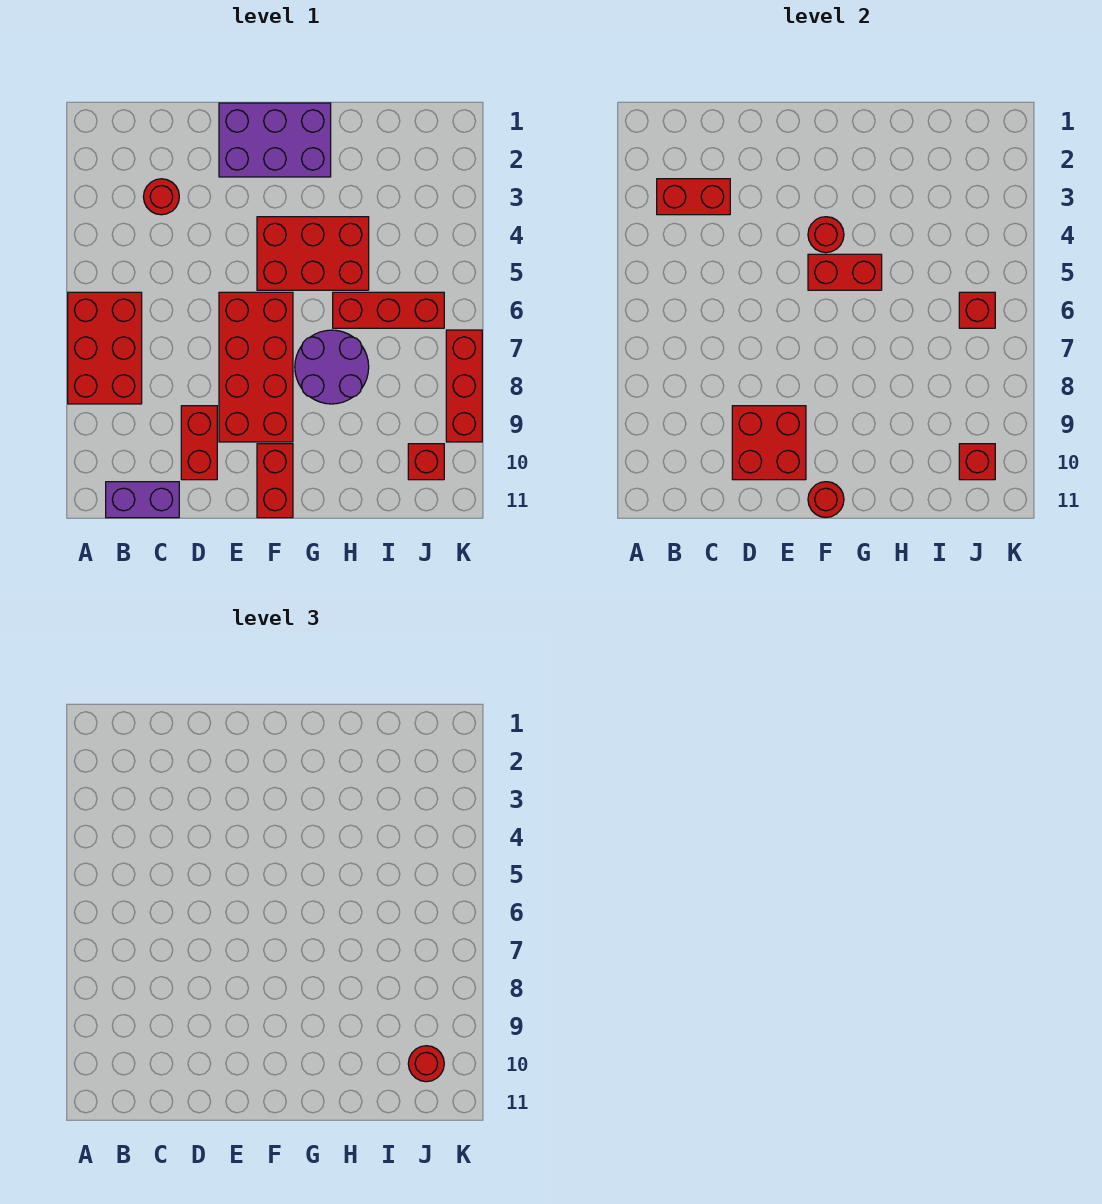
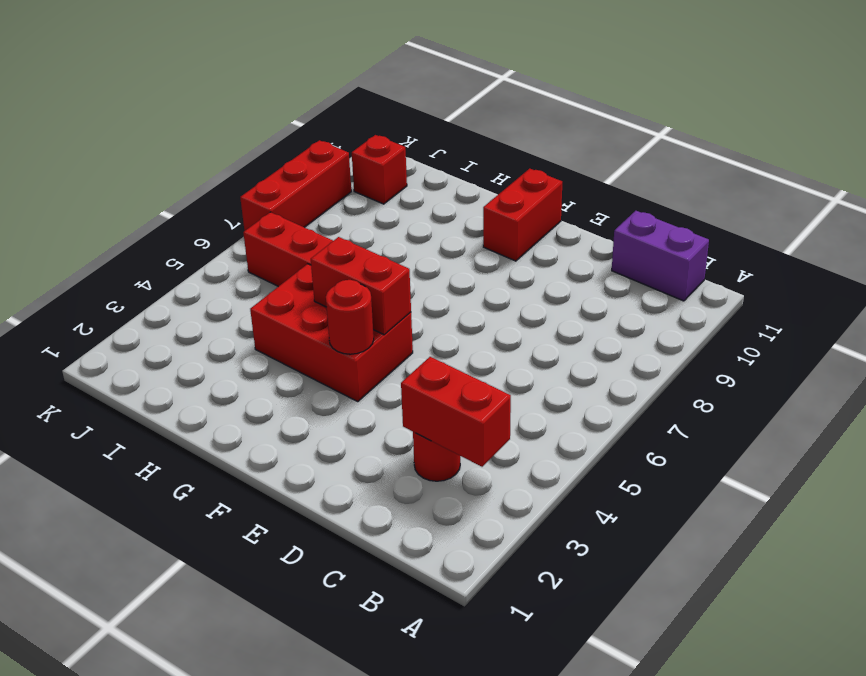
none -> red brick A6:B8 level 1
none -> red brick D9:D10 level 1
none -> purple brick E1:G2 level 1

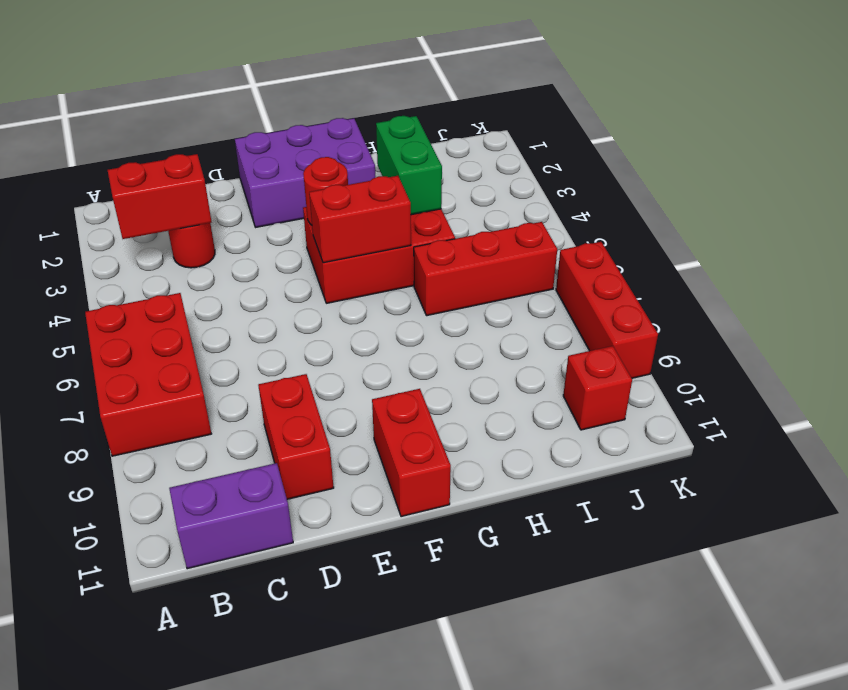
green brick H3:H4 level 2 -> none
none -> red brick E6:F9 level 1
none -> purple round brick G7:H8 level 1
none -> red brick D9:E10 level 2

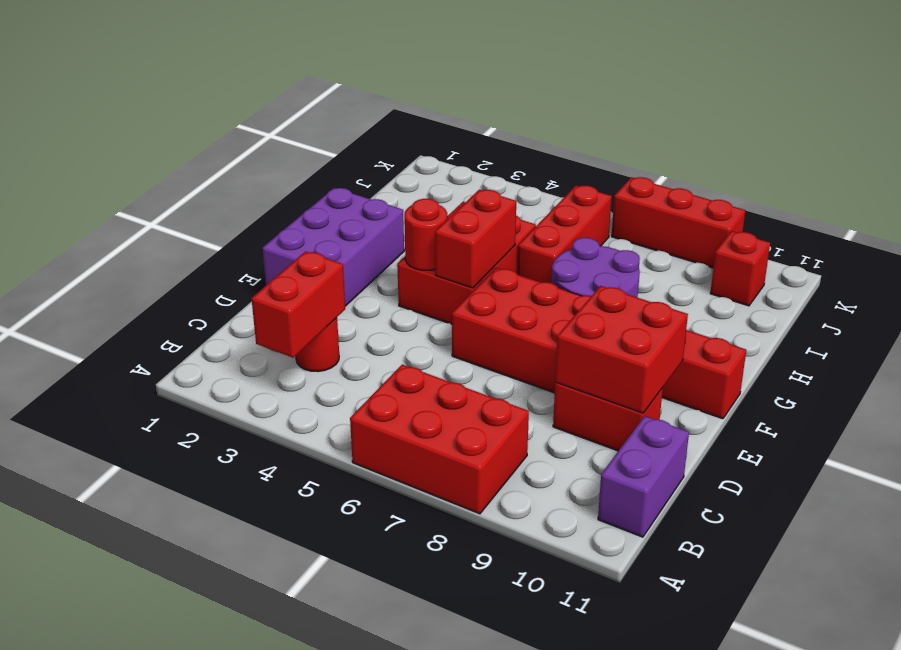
none -> red round brick F11 level 2
none -> red brick J6 level 2
none -> red brick J10 level 2

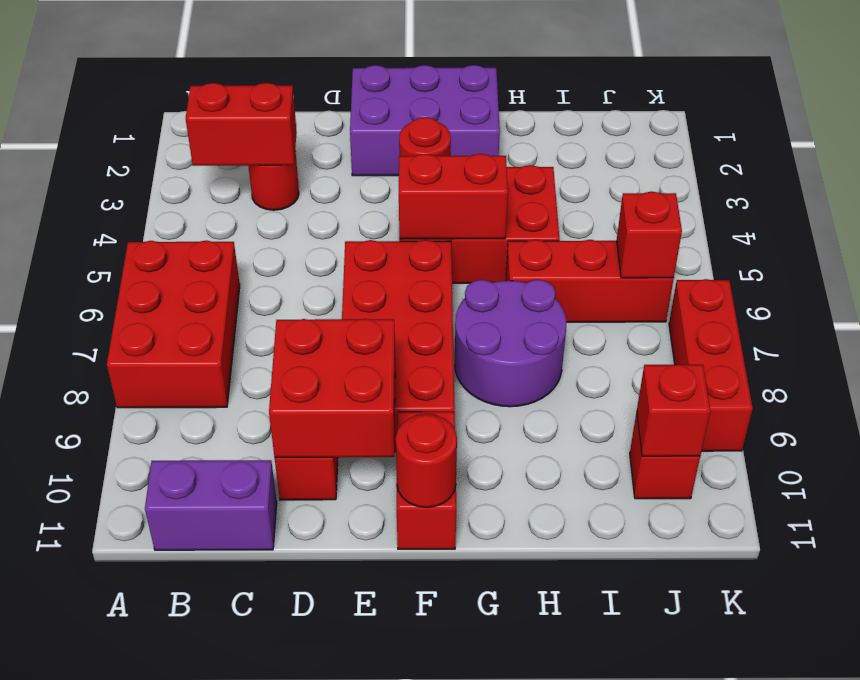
none -> red round brick J10 level 3

